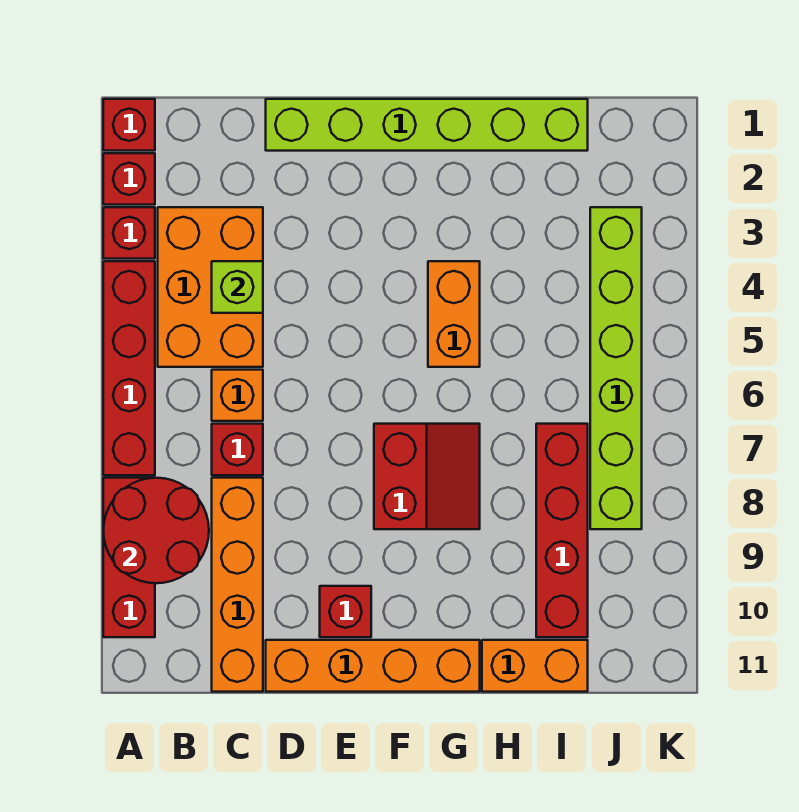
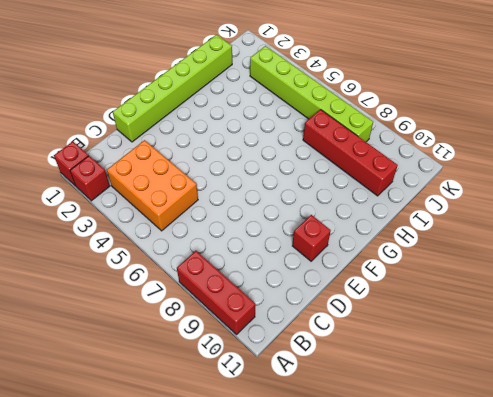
none -> red brick A3 level 1
none -> red brick A4:A7 level 1
none -> orange brick C6 level 1

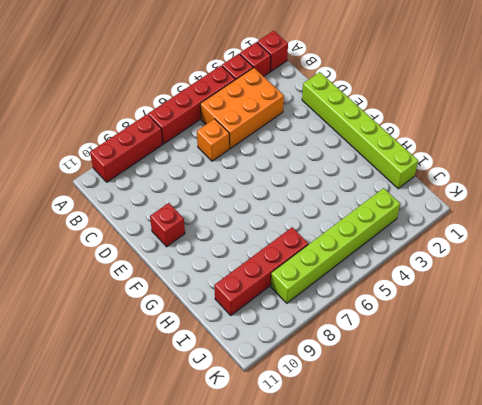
none -> red brick C7 level 1
none -> orange brick C8:C11 level 1
none -> orange brick D11:G11 level 1

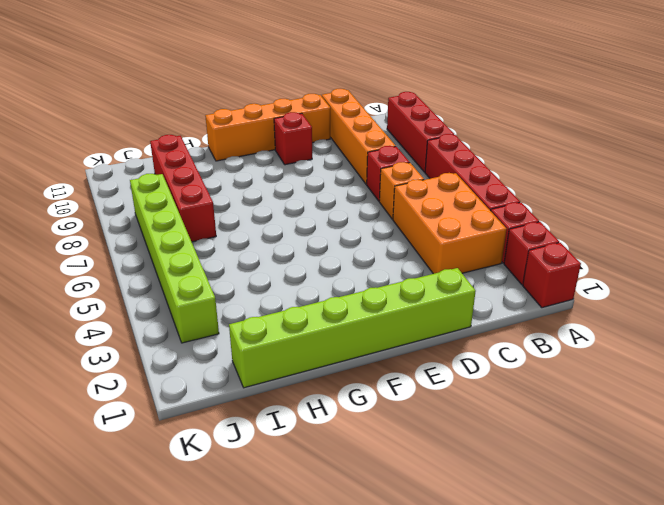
none -> red slope F7:G8 level 1 top F
none -> orange brick G4:G5 level 1
none -> orange brick H11:I11 level 1

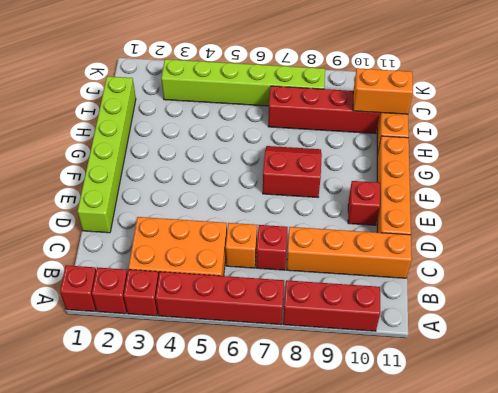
orange brick I10:I11 level 2 -> orange brick G4:G5 level 1
none -> red round brick A8:B9 level 2
none -> lime brick C4 level 2

